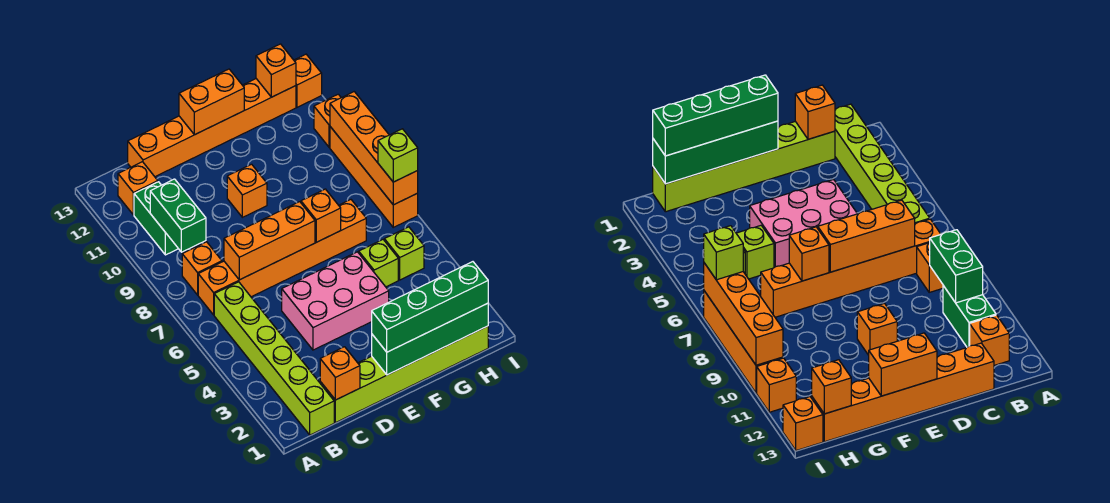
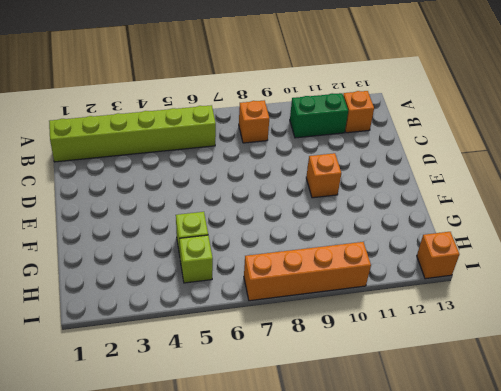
none -> orange brick B7:G7 level 1
none -> lime brick C1:H1 level 1
none -> orange brick C13:H13 level 1

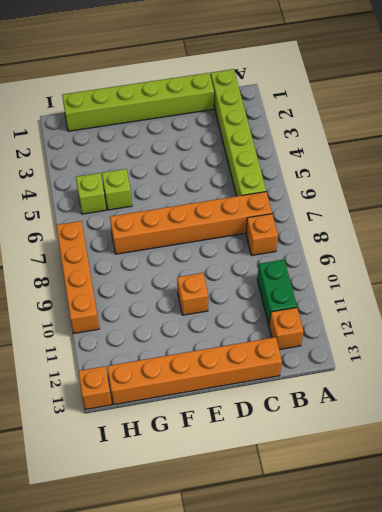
none -> pink brick D4:F5 level 1
none -> orange brick I11 level 1
none -> green brick B9:B10 level 2

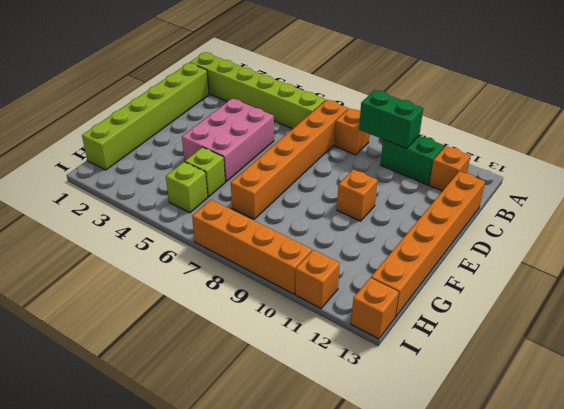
none -> orange brick C1 level 2
none -> orange brick C7:E7 level 2
none -> green brick E1:H1 level 2

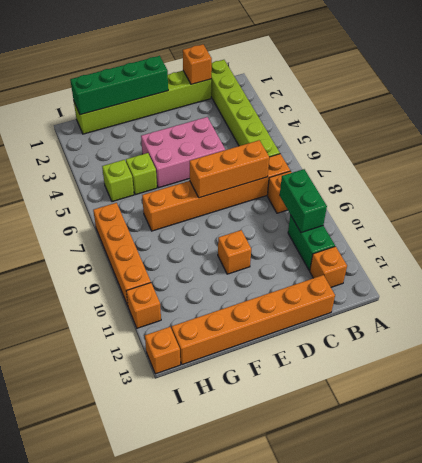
none -> orange brick E13:F13 level 2
none -> orange brick F7 level 2
none -> orange brick H13 level 2

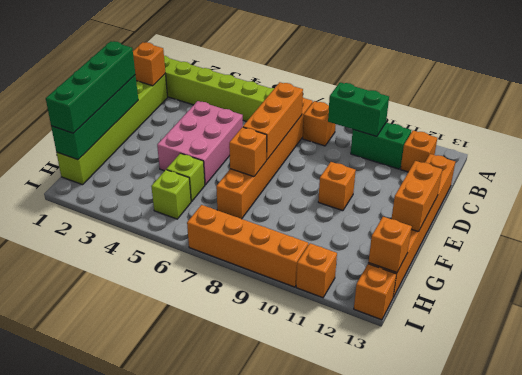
none -> orange brick I7:I10 level 2
none -> lime brick I7 level 3

